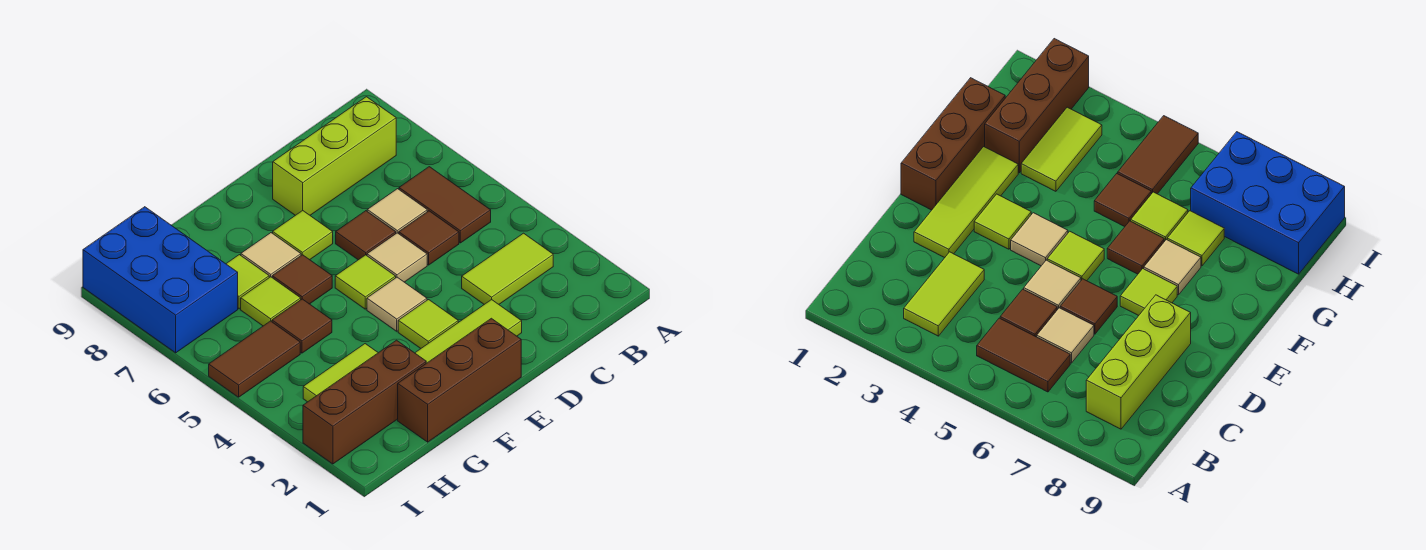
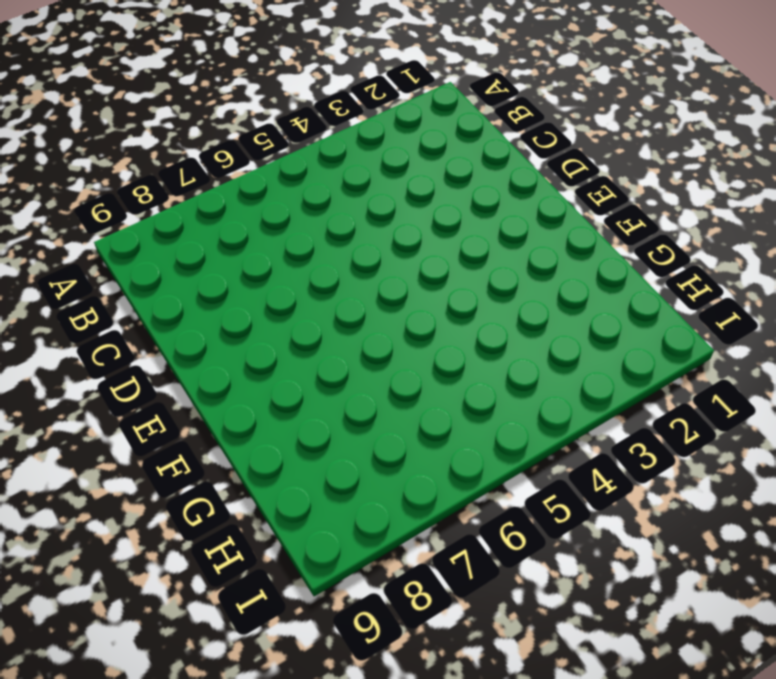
none -> lime tile B3:C3 level 1
none -> brown tile B5:B6 level 1
none -> lime brick B8:D8 level 1

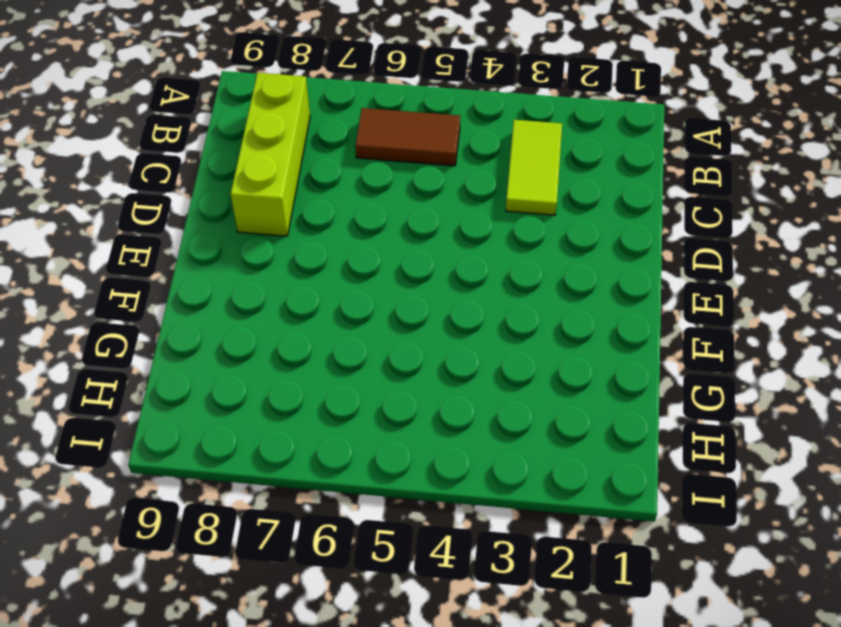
none -> brown tile C5 level 1
none -> tan tile C6 level 1
none -> lime tile D2:F2 level 1

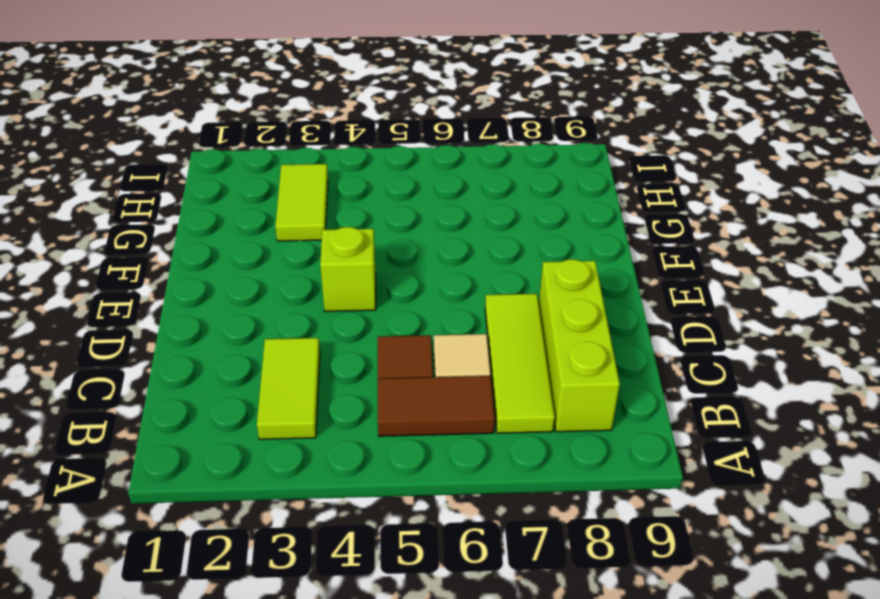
lime tile B7:D7 level 1 -> lime tile D2:F2 level 1
lime brick E4 level 1 -> tan tile E4 level 1
none -> tan tile D5 level 1
none -> brown tile D6 level 1
none -> brown brick E1:G1 level 1

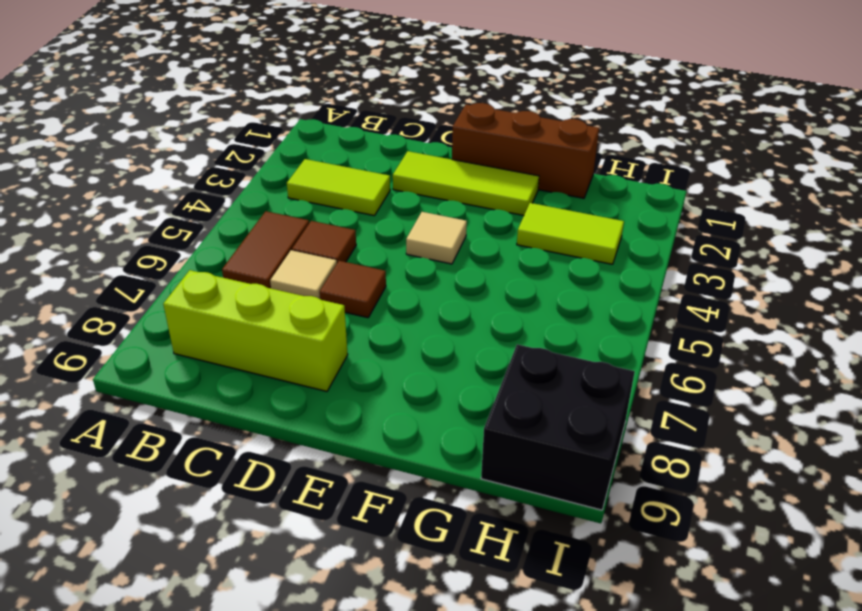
black brick H8:I9 level 1 -> blue brick H7:I9 level 1
none -> tan tile D5 level 1
none -> lime tile E3 level 1
none -> lime tile E5 level 1

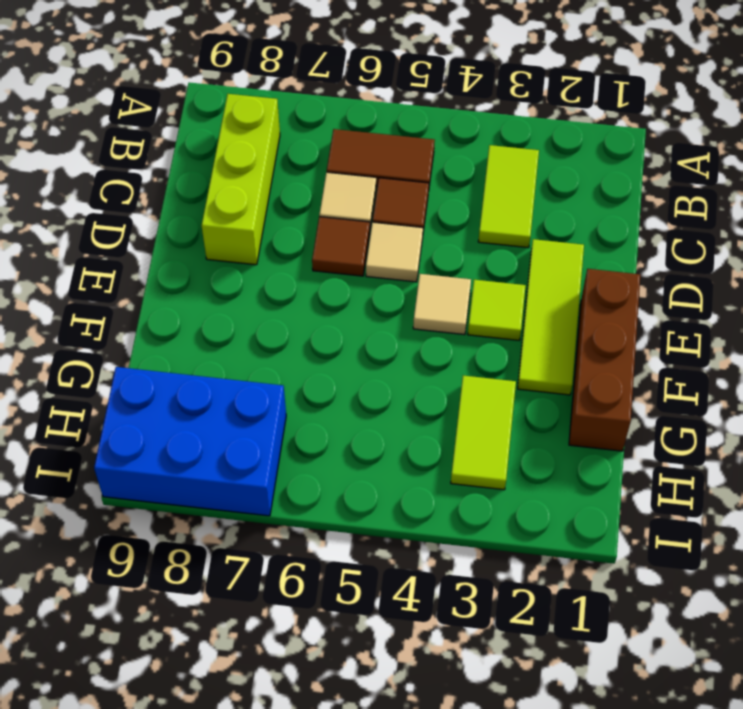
none -> lime tile E5 level 1
none -> lime tile E7 level 1
none -> brown tile F6 level 1

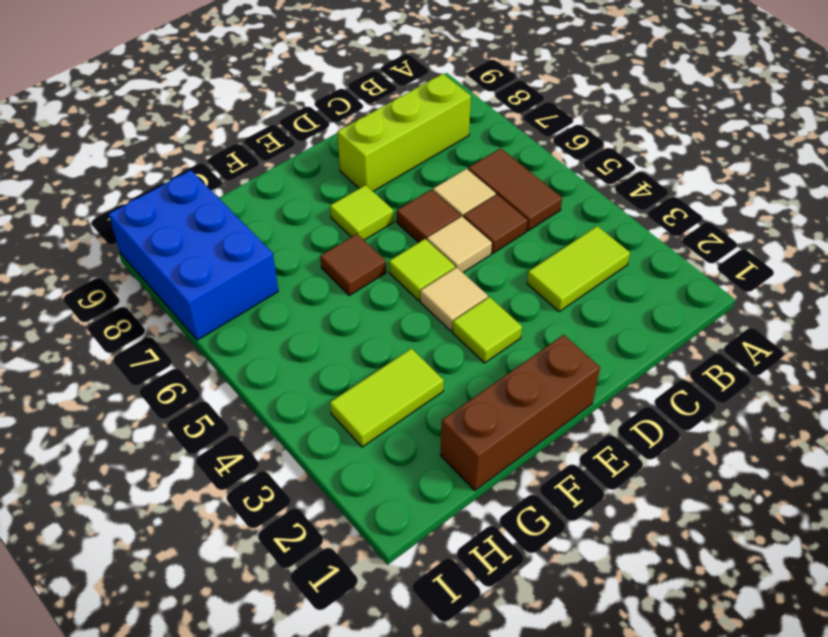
none -> lime tile D2:F2 level 1
none -> tan tile F7 level 1
none -> brown brick G2:I2 level 1

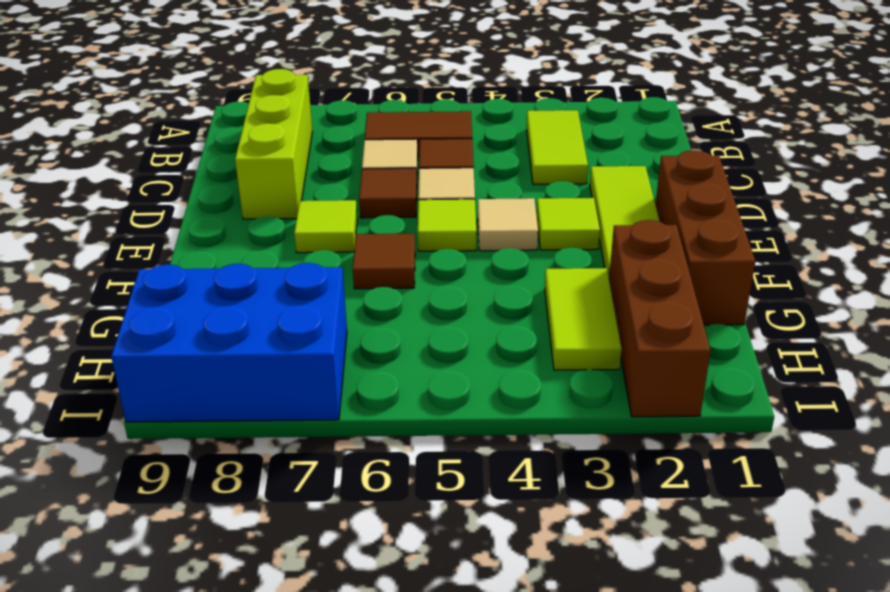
none -> tan tile F7 level 1
none -> brown tile G5 level 1
none -> lime tile G6 level 1

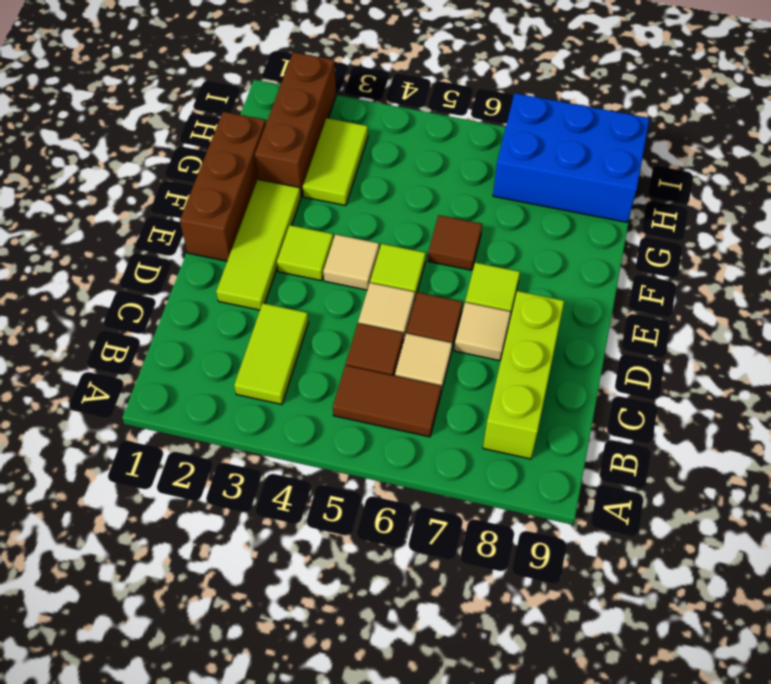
tan tile D7 level 1 -> tan tile F7 level 1
none -> brown tile G5 level 1
none -> lime tile G6 level 1
none -> lime tile G7 level 1

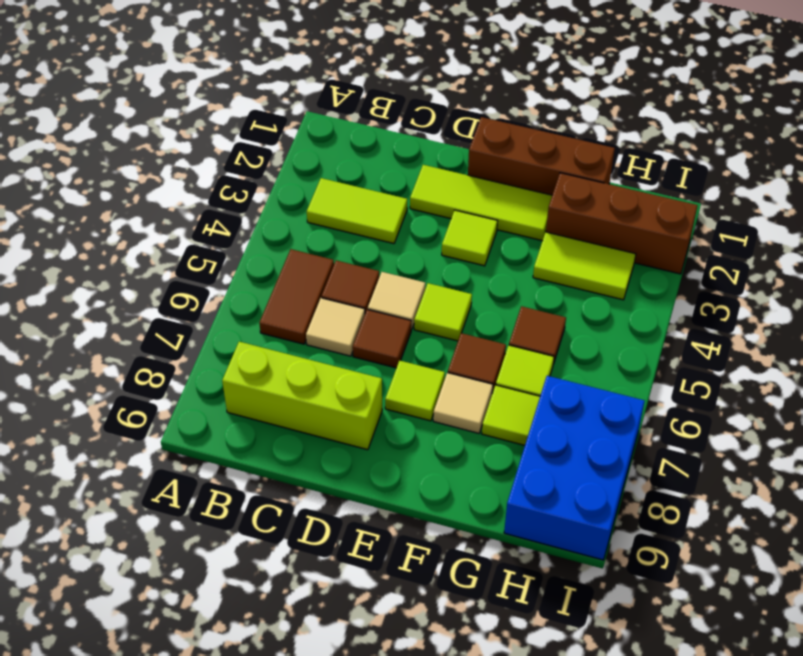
none -> tan tile E4 level 1
none -> brown tile H5:I5 level 1

